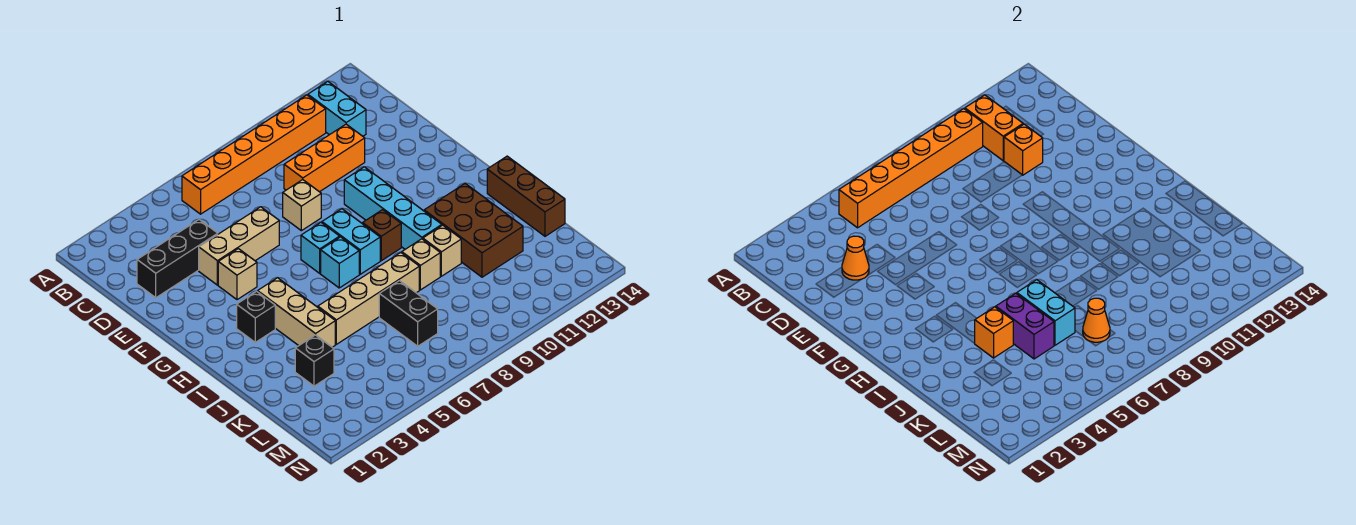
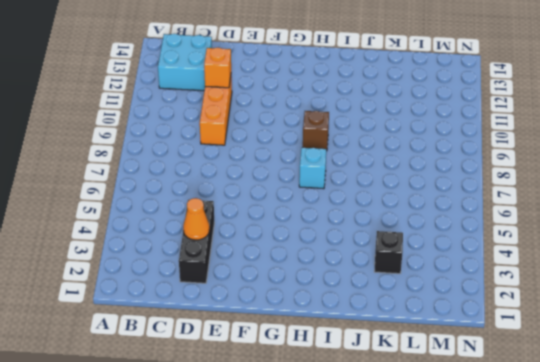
cyan brick B12:C13 level 1 -> cyan brick B12:C12 level 1
none -> orange brick B6:B11 level 1
none -> tan brick E4:E6 level 1
none -> tan brick E8 level 1

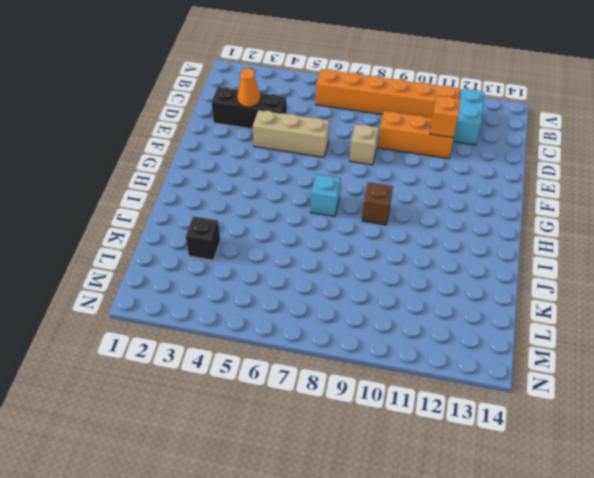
none -> tan brick F4 level 1
none -> cyan brick F10:I10 level 1
none -> cyan brick G7 level 1

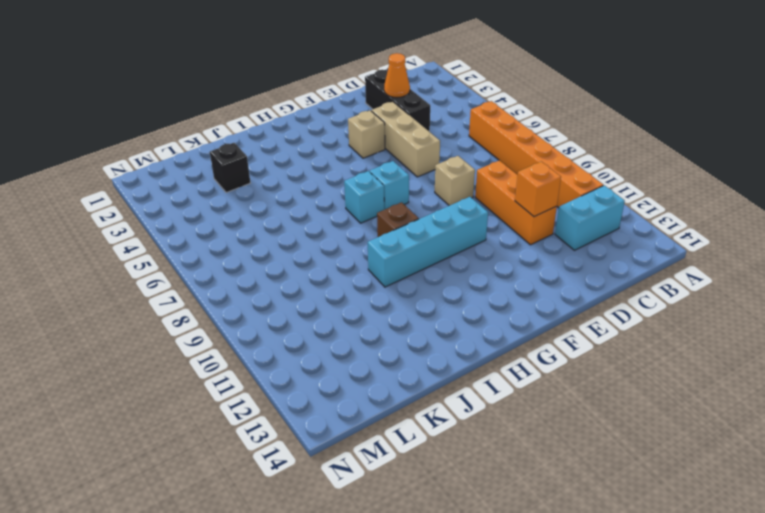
none -> cyan brick G8:H8 level 1
none -> black brick H3 level 1
none -> tan brick H4:J4 level 1

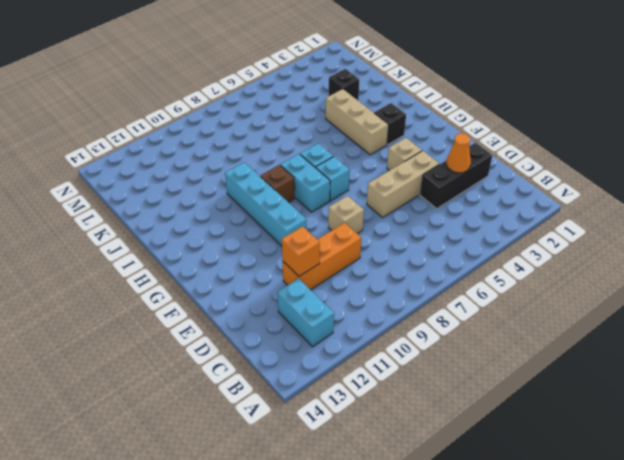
none -> orange brick B6:B11 level 1
none -> brown brick I11:K12 level 1
none -> brown brick I14:K14 level 1

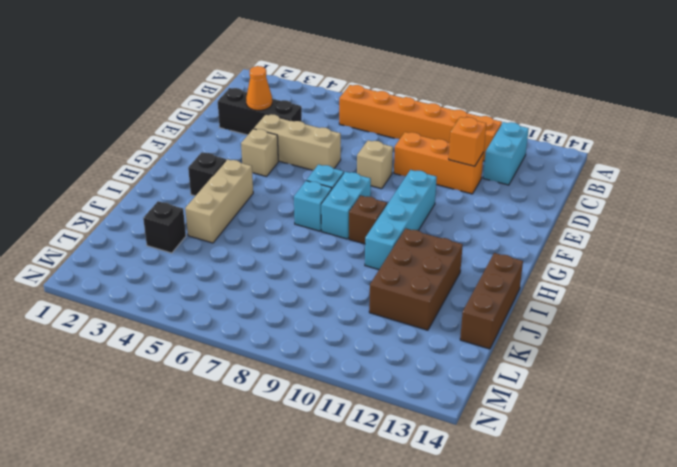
none -> tan brick J5:J8 level 1
none -> tan brick J9 level 1
none -> tan brick J10 level 1

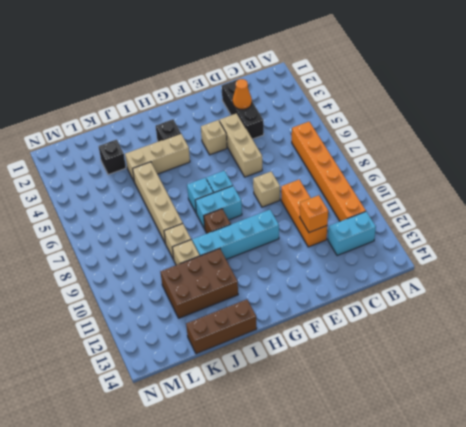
none -> black brick K7:L7 level 1
none -> orange brick B5:B10 level 2
none -> orange brick B11:C11 level 2

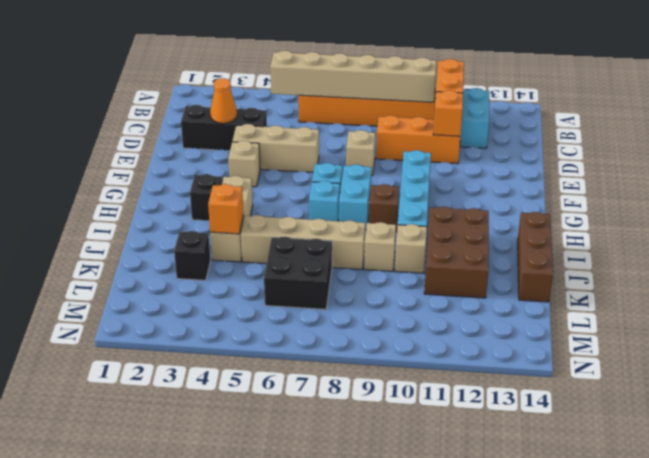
tan brick B5:B10 level 2 -> orange brick B5:B10 level 2
black brick K6:L7 level 1 -> black brick K7:L7 level 1
none -> purple brick J5:K5 level 2
none -> cyan brick J6:K6 level 2
none -> orange cone L7 level 2

